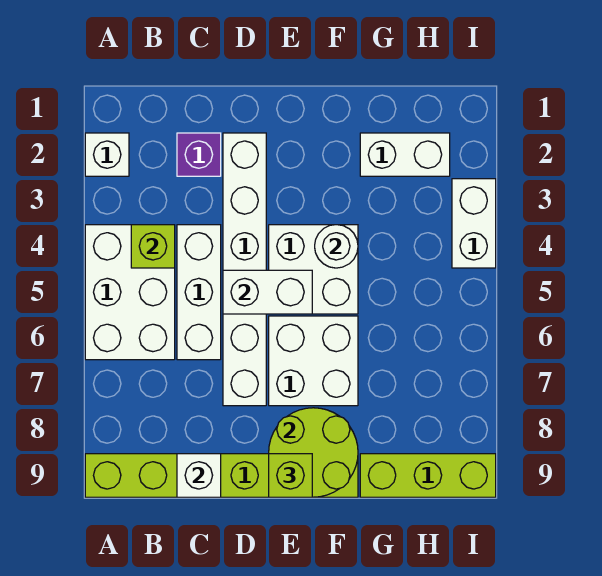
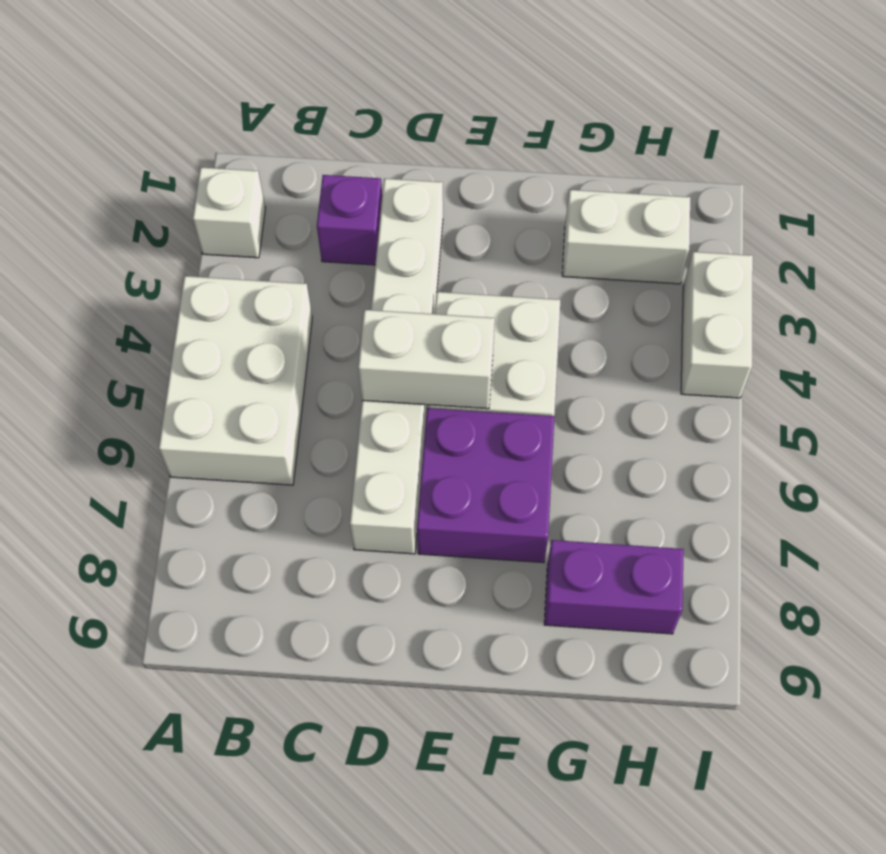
purple brick E6:F7 level 1 -> white brick E6:F7 level 1
purple brick G8:H8 level 1 -> none
none -> lime brick A9:F9 level 1
none -> white brick C4:C6 level 1
none -> lime brick G9:I9 level 1

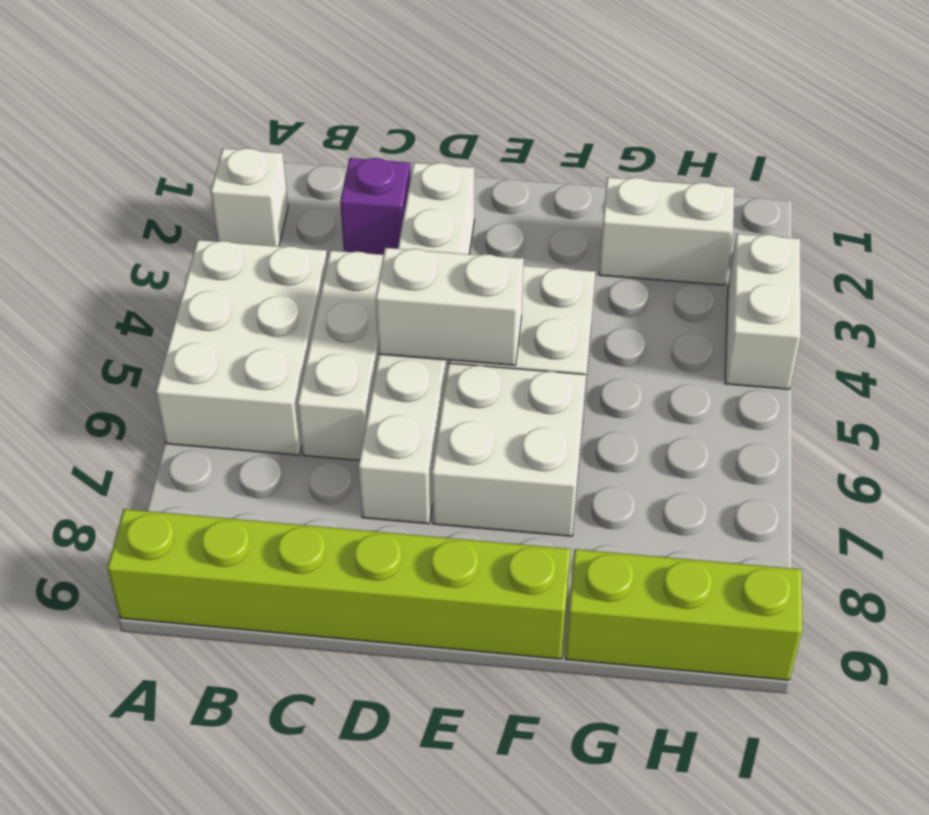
none -> lime brick B4 level 2
none -> white brick C9 level 2
none -> lime round brick E8:F9 level 2

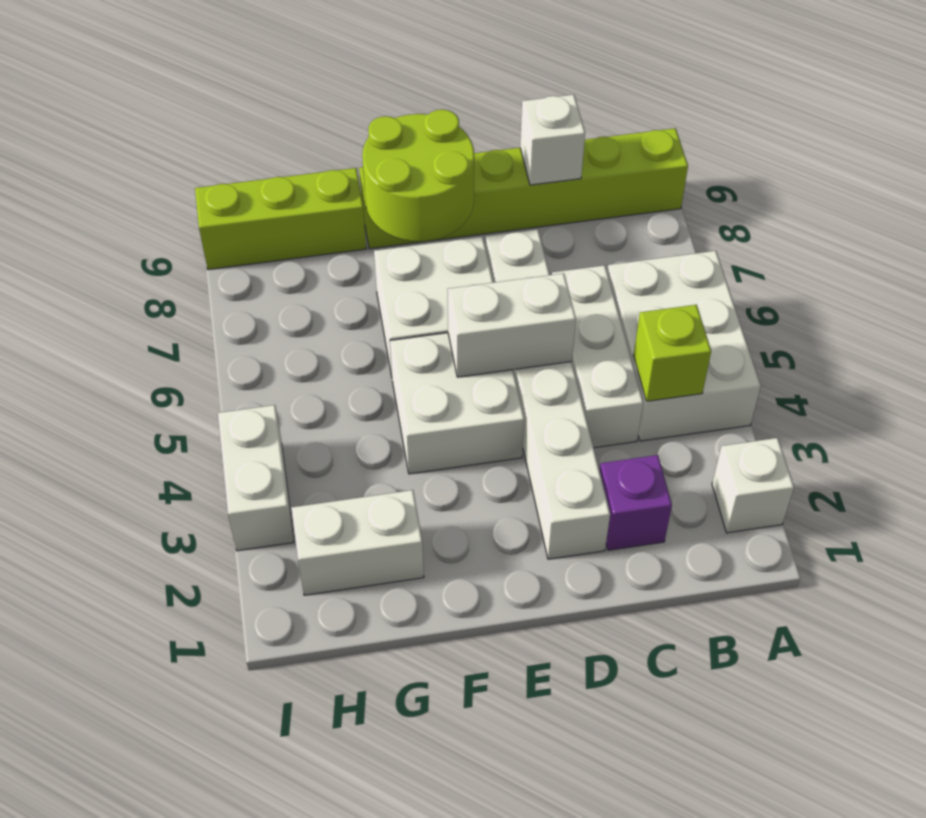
none -> white round brick F4 level 2
none -> lime brick E9 level 3

